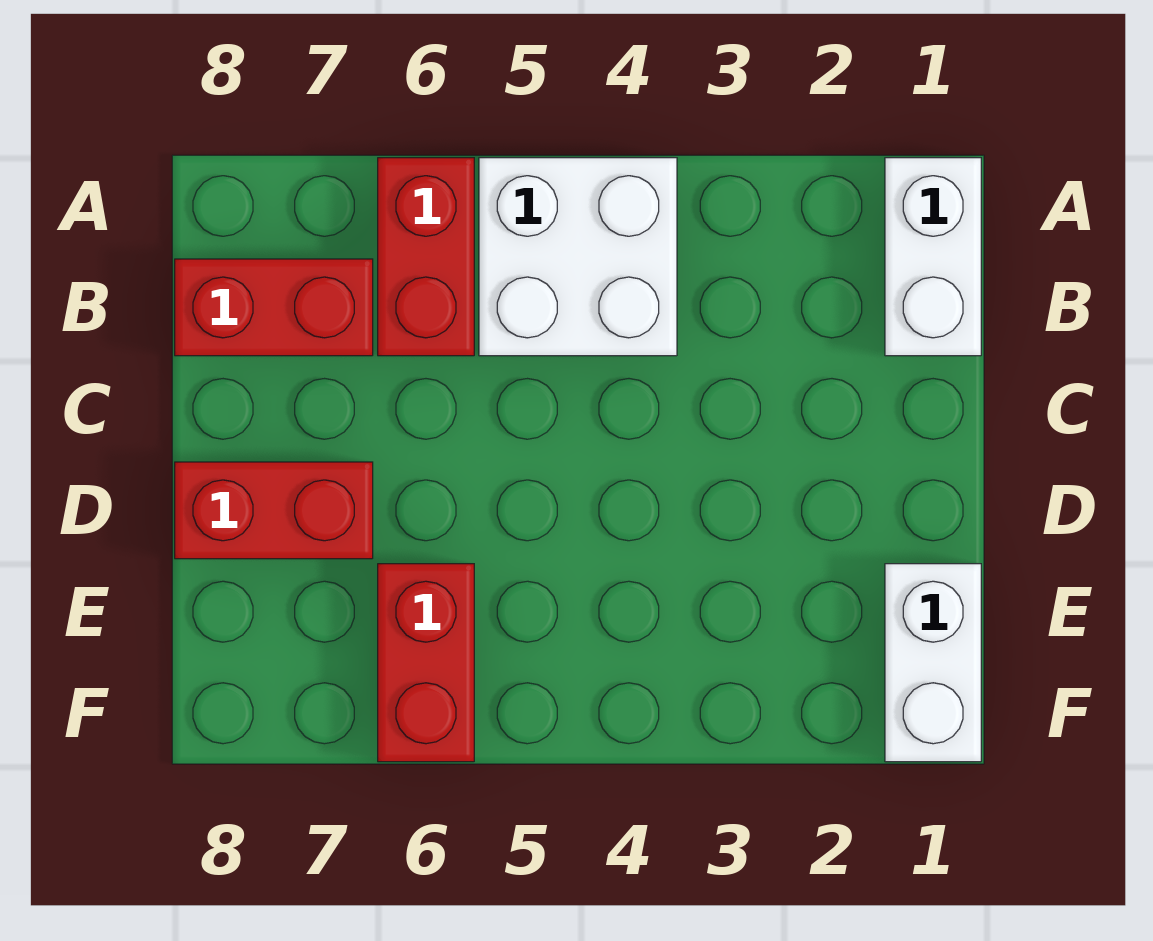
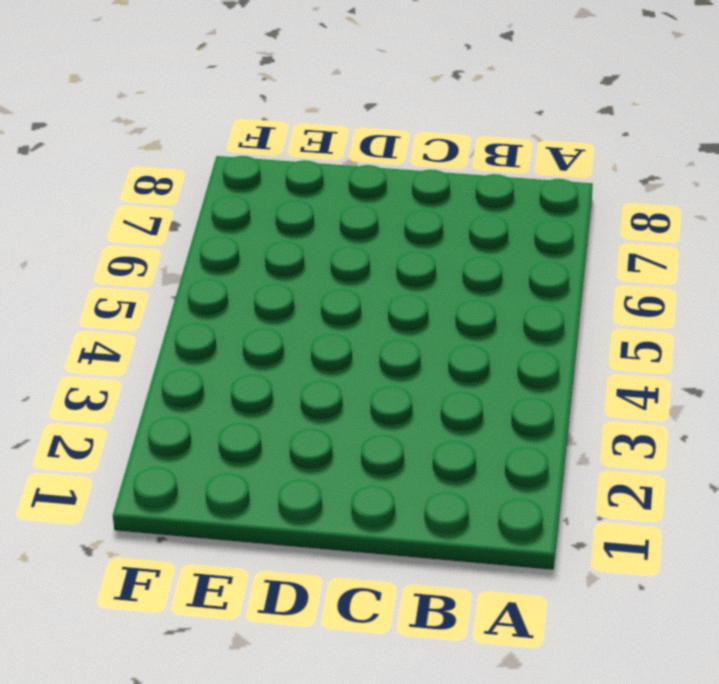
none -> white brick A1:B1 level 1
none -> white brick A4:B5 level 1

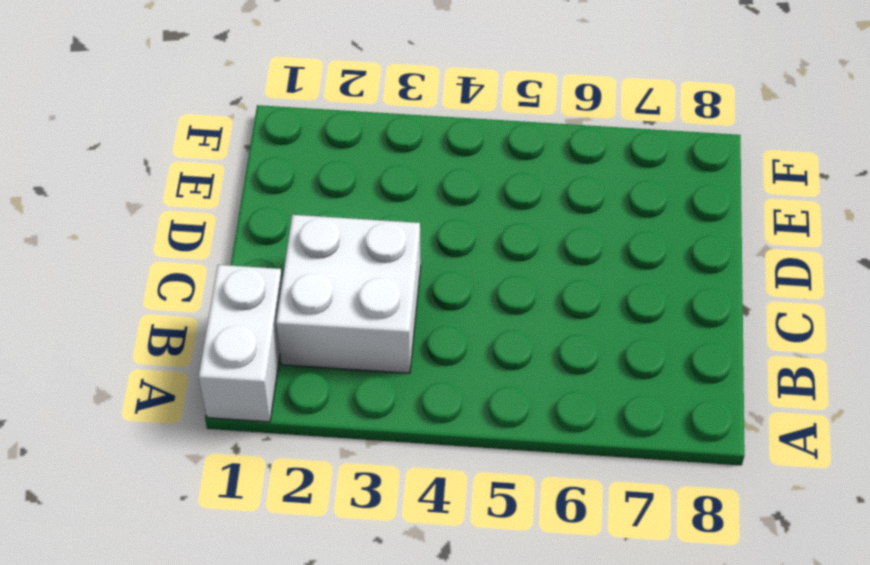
white brick B2:C3 level 1 -> white brick A4:B5 level 1
none -> red brick A6:B6 level 1
none -> red brick B7:B8 level 1

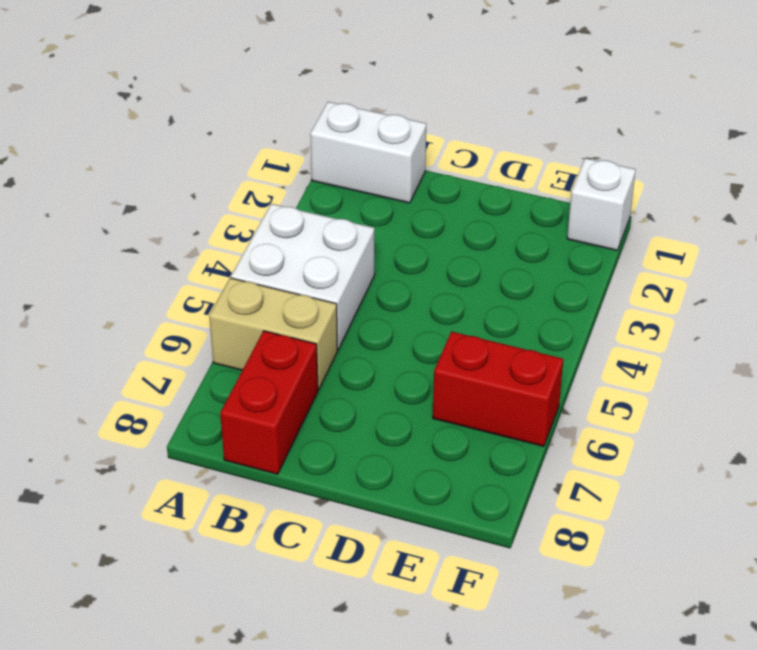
tan brick A6:B6 level 1 -> red brick A6:B6 level 1
white brick F1 level 1 -> white brick E1:F1 level 1
none -> red brick D7:D8 level 1

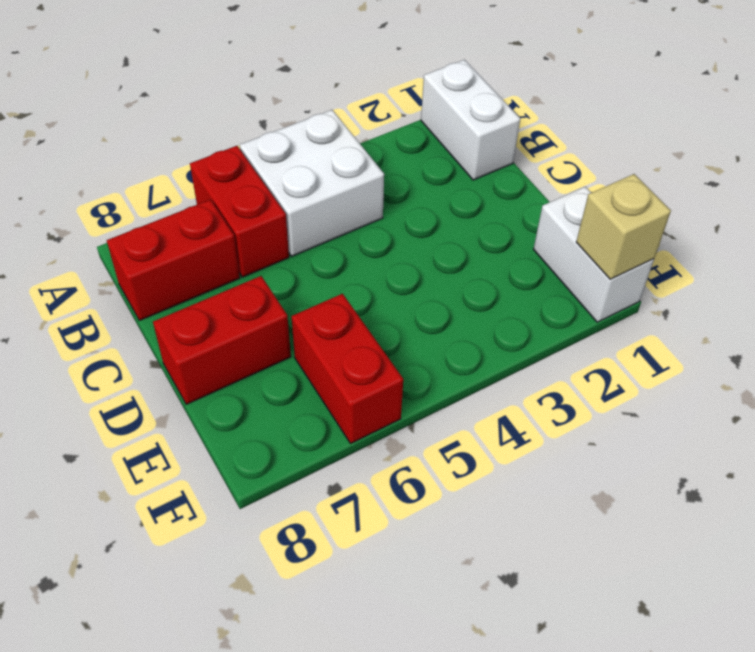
tan brick F1 level 2 -> none

